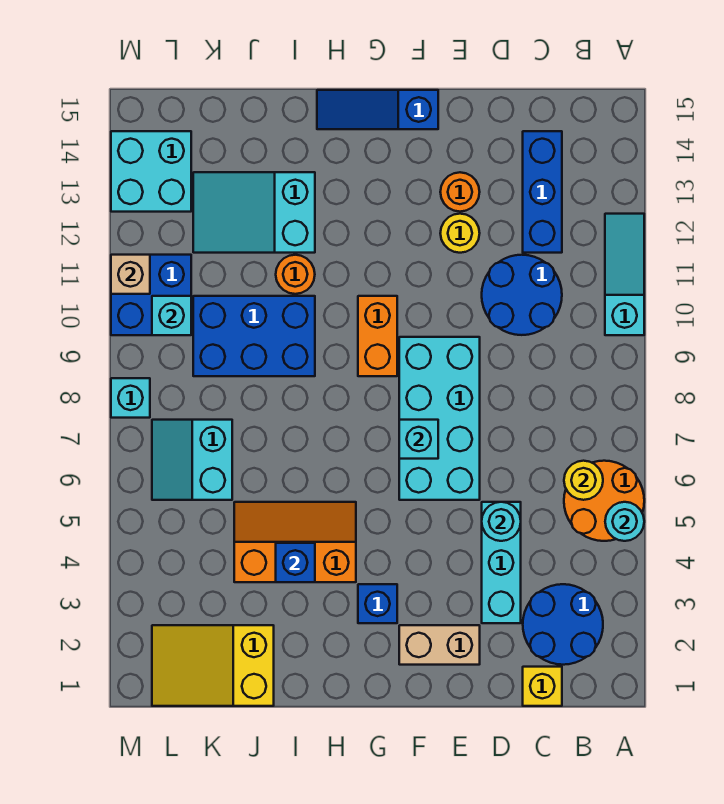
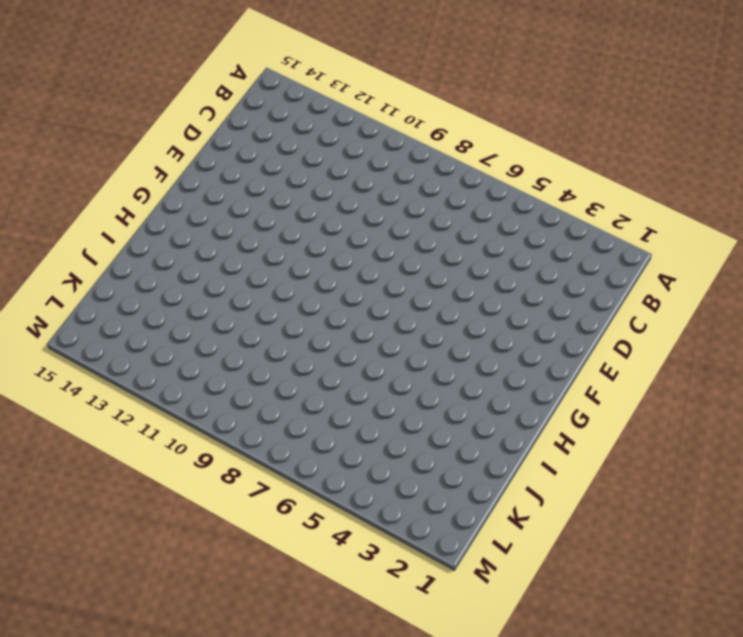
none -> orange round brick A5:B6 level 1
none -> cyan slope A10:A12 level 1 top 10
none -> blue round brick B2:C3 level 1
none -> yellow brick C1 level 1

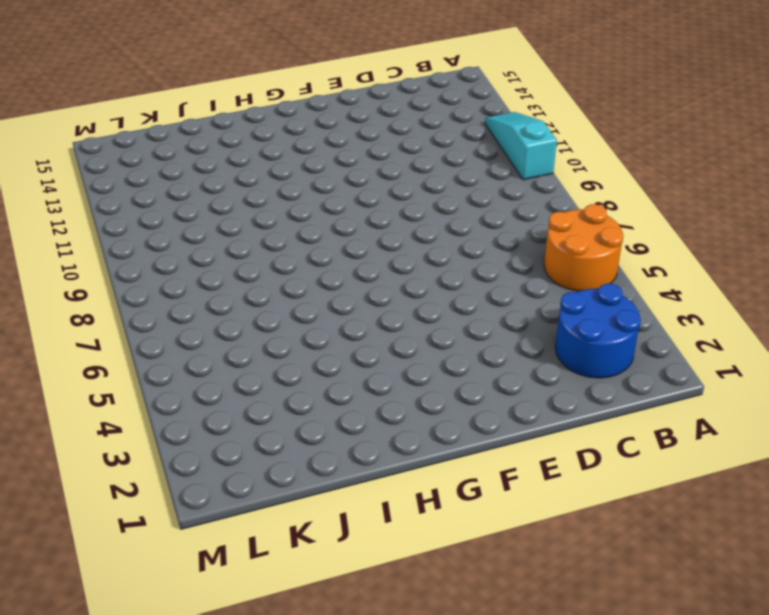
none -> yellow brick C1 level 1
none -> blue round brick C10:D11 level 1
none -> blue brick C12:C14 level 1
none -> cyan brick D3:D5 level 1

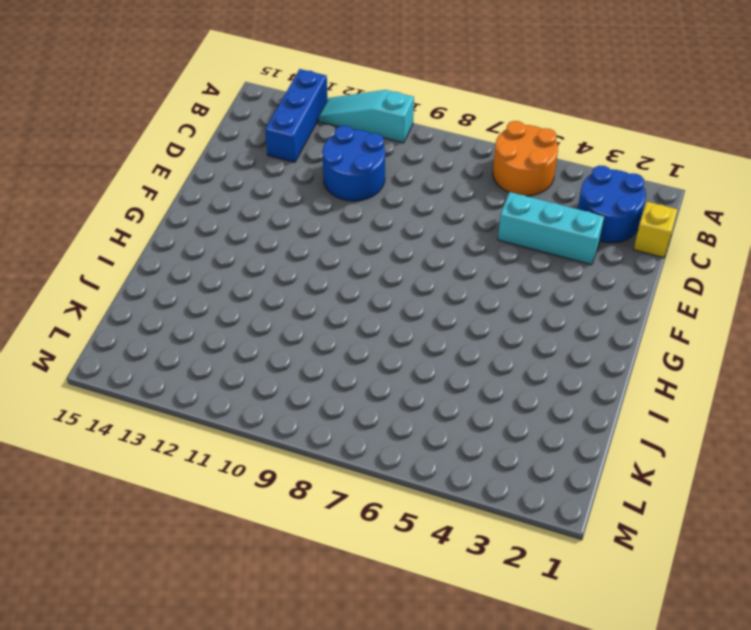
blue brick A13:C13 level 1 -> blue brick C12:C14 level 1
none -> tan brick E2:F2 level 1
none -> cyan brick E6:F9 level 1
none -> yellow round brick E12 level 1
none -> orange round brick E13 level 1

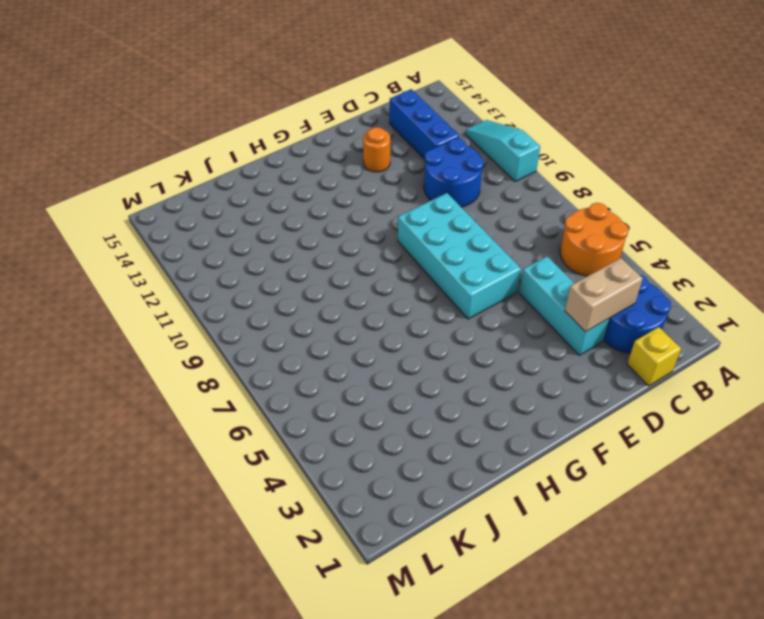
tan brick C3:D3 level 2 -> tan brick E2:F2 level 1
none -> yellow round brick E12 level 1
none -> blue slope F15:H15 level 1 top F
none -> blue brick G3 level 1
none -> orange brick G9:G10 level 1

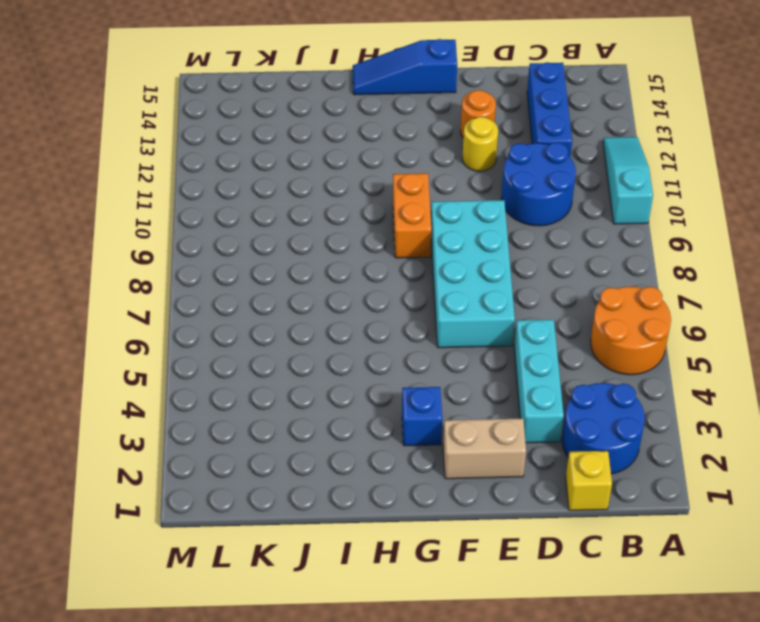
none -> orange slope H4:J5 level 1 top 4
none -> blue brick I9:K10 level 1
none -> orange round brick I11 level 1
none -> cyan slope I12:K13 level 1 top I

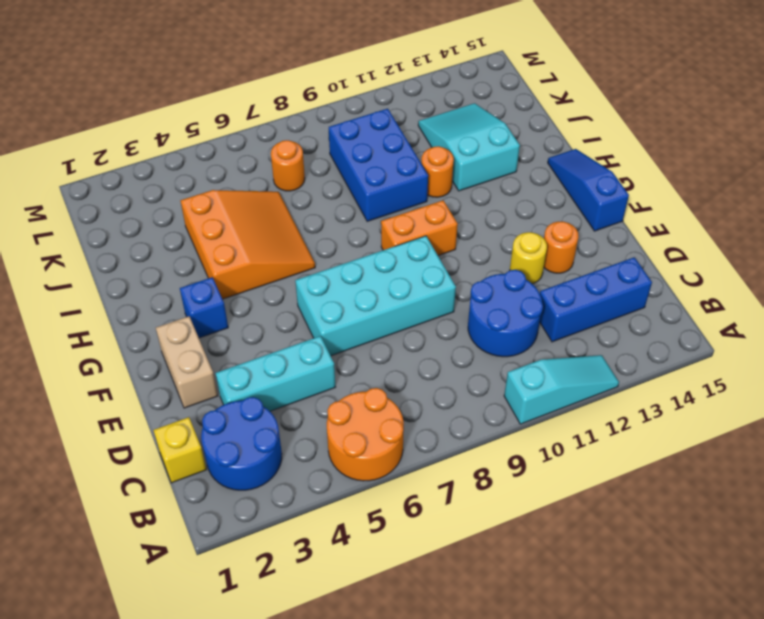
orange slope H4:J6 level 1 top 4 -> orange slope H4:J5 level 1 top 4
orange round brick K7 level 1 -> cyan slope K6:L7 level 1 top K
none -> yellow slope J1:L2 level 1 top J
none -> blue brick L10:M11 level 1
none -> cyan brick L13:M14 level 1
none -> cyan brick M8 level 1

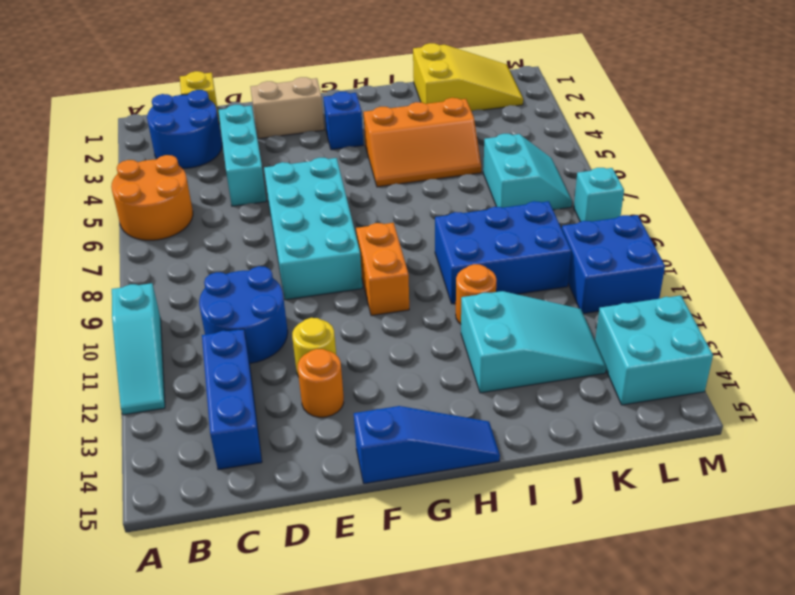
none -> cyan round brick A5 level 2
none -> yellow round brick B6 level 2
none -> cyan round brick D5 level 2
none -> cyan brick F7 level 2

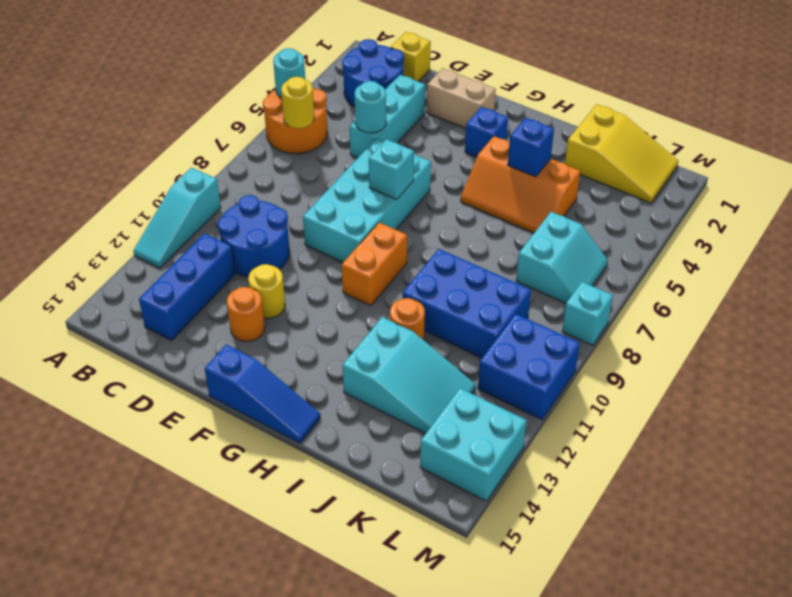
none -> cyan brick L10 level 2
none -> tan brick M11 level 2

